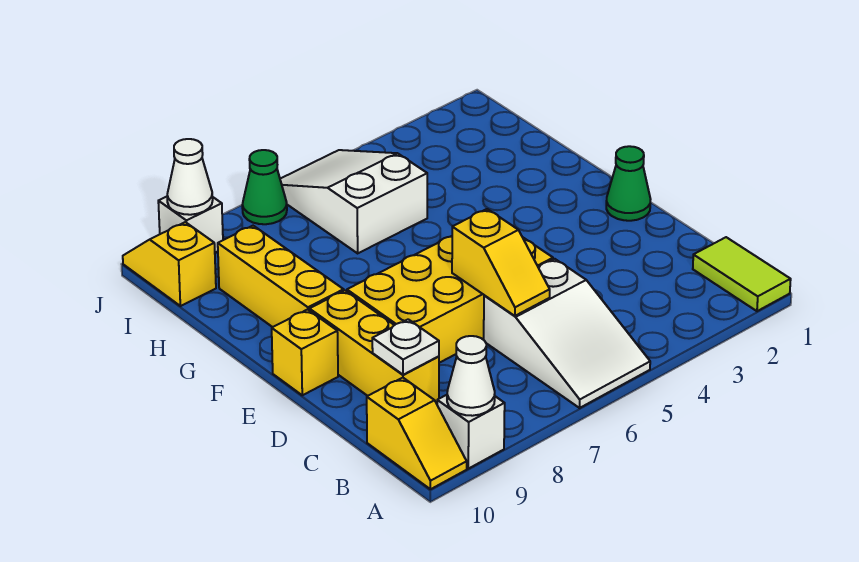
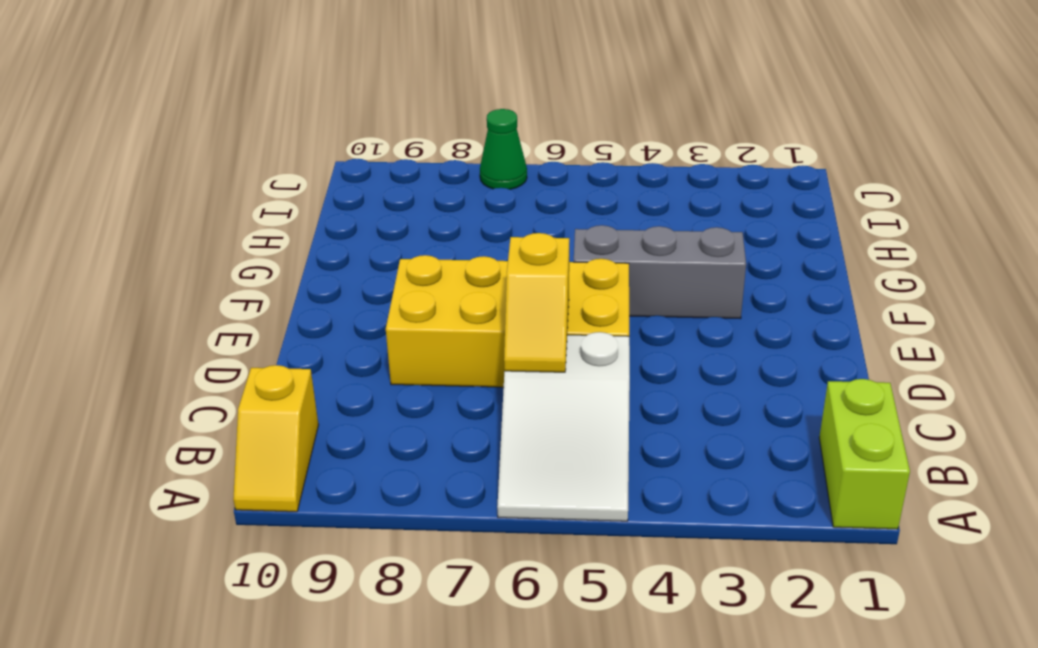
lime brick A1:B1 level 1 -> lime tile A1:B1 level 1
grey brick F3:F5 level 1 -> none
none -> white brick A9 level 1
none -> yellow brick C9:E9 level 1
none -> green cone E1 level 1

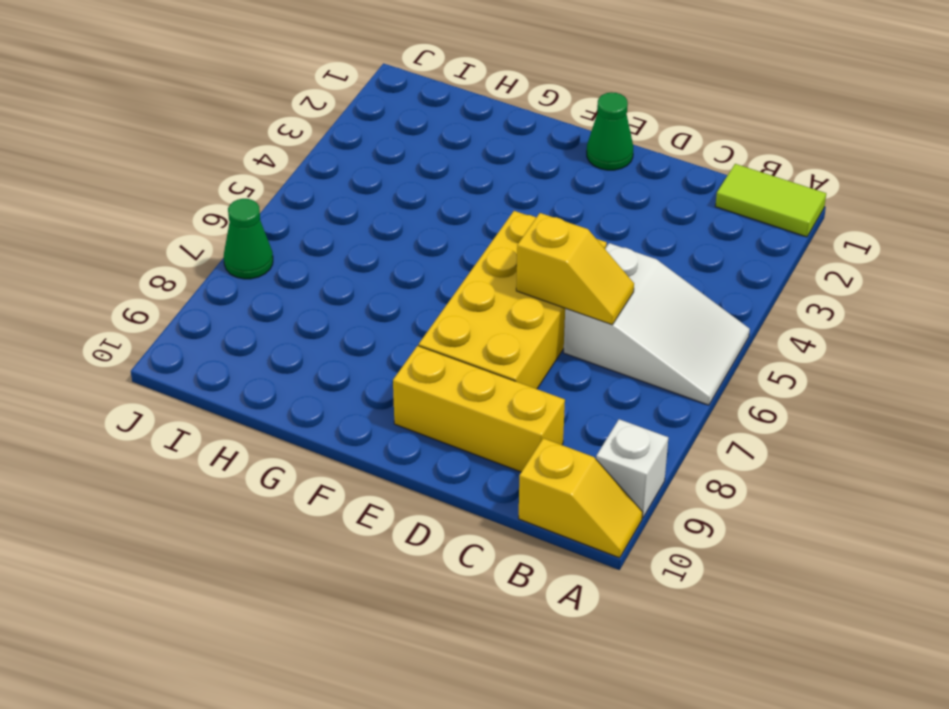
none -> yellow brick E10 level 1
none -> yellow brick F9:H9 level 1
none -> white slope H5:J6 level 1 top H

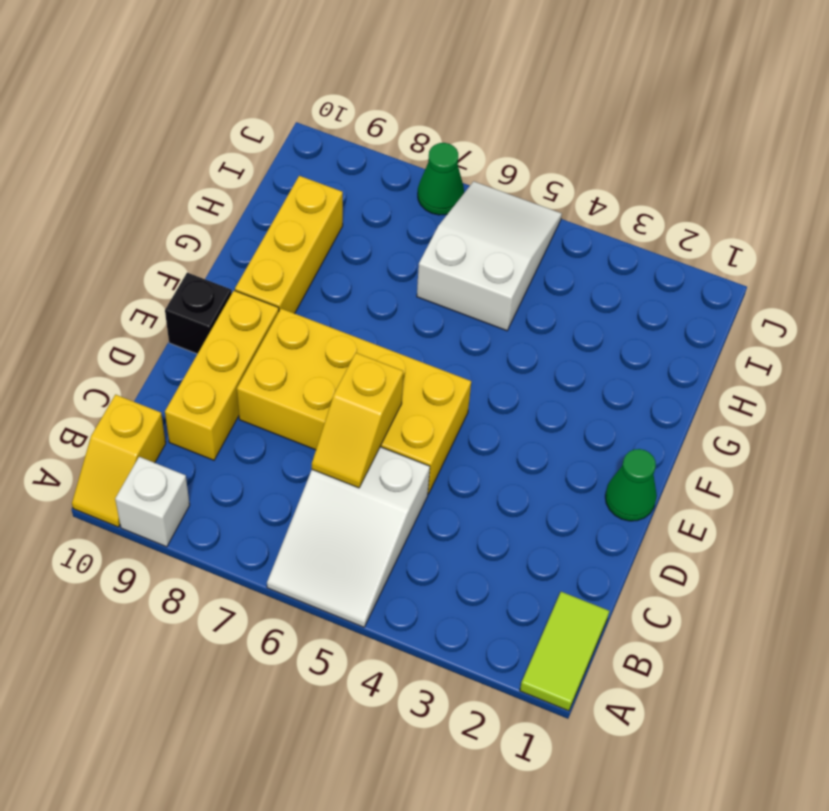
black brick E10 level 1 -> yellow brick E10 level 1
none -> yellow slope I10:J10 level 1 top I
none -> white brick J9 level 1
none -> white cone A9 level 2

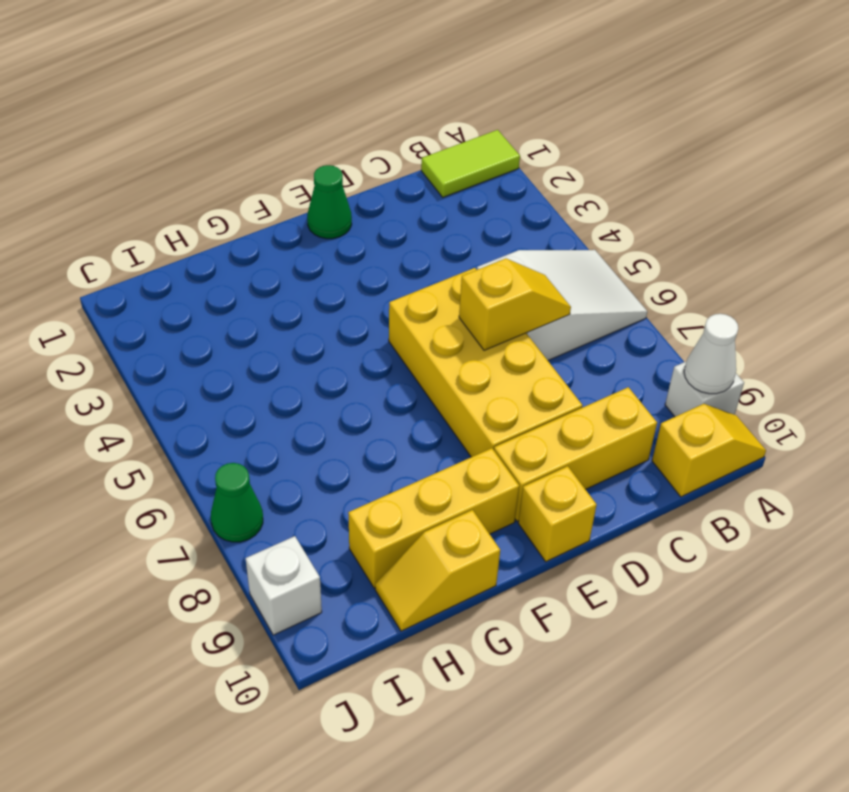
yellow slope G10:H10 level 1 top G -> yellow slope I10:J10 level 1 top I
none -> white slope H5:J6 level 1 top H
none -> white plate C9 level 2
none -> white cone J9 level 2

